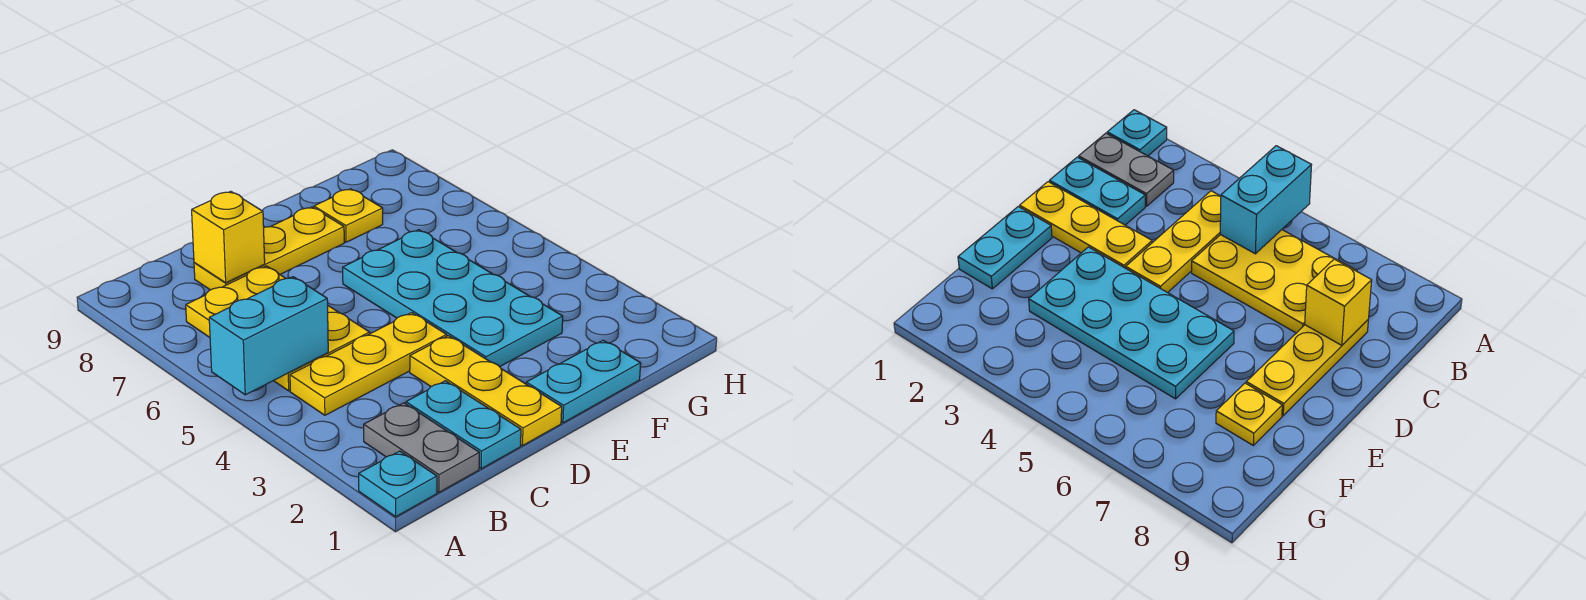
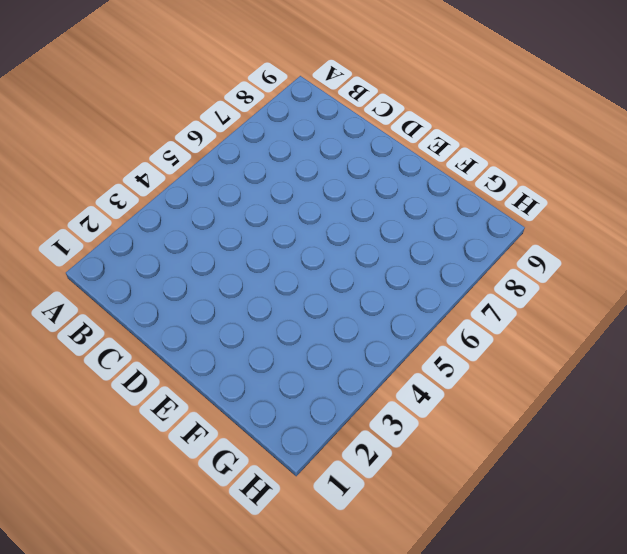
none -> cyan plate A1 level 1
none -> grey plate B1:B2 level 1
none -> yellow plate B4:D4 level 1

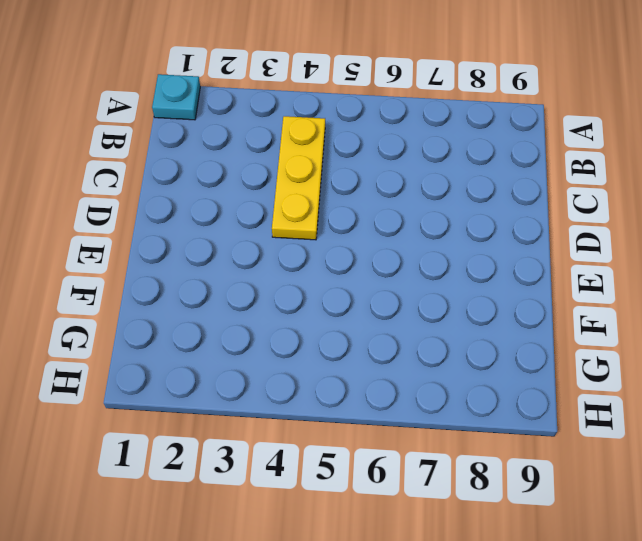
none -> grey plate B1:B2 level 1
none -> yellow plate B5:C7 level 1
none -> cyan plate C1:C2 level 1

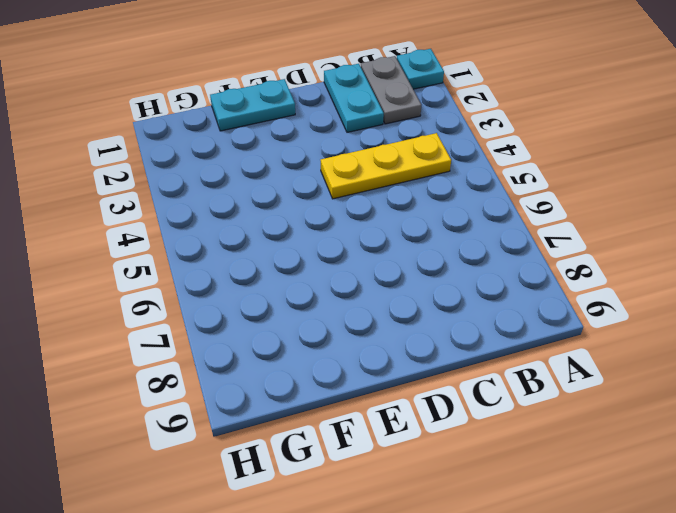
none -> yellow plate B5:C7 level 1
none -> yellow plate C8:E8 level 1
none -> yellow plate D1:D3 level 1

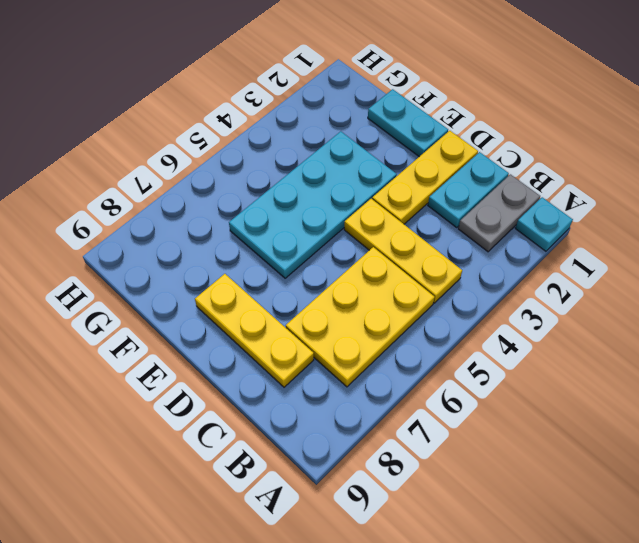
none -> yellow plate F8 level 1
none -> cyan brick A5:B5 level 2
none -> yellow brick C8 level 2

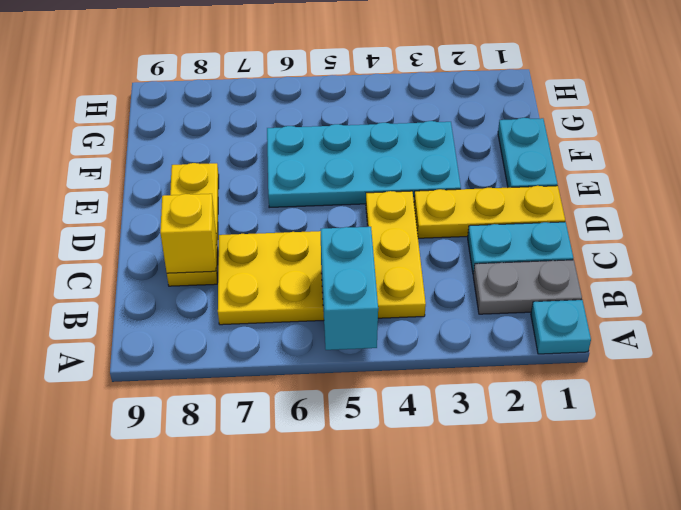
none -> yellow plate F8 level 1

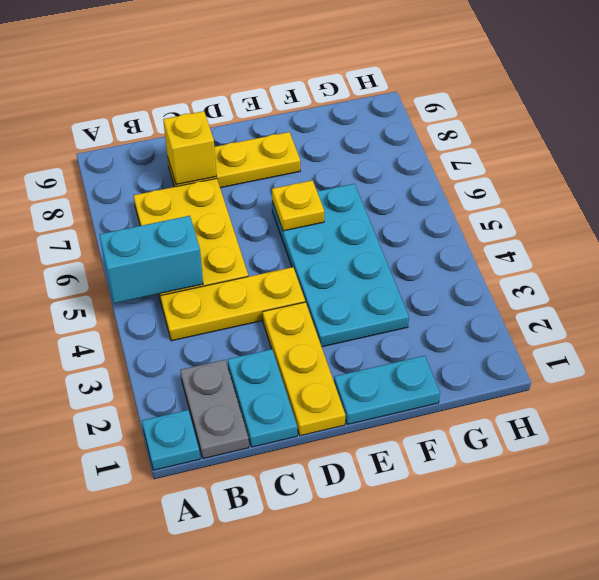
yellow plate E6 level 2 -> yellow plate F8 level 1

